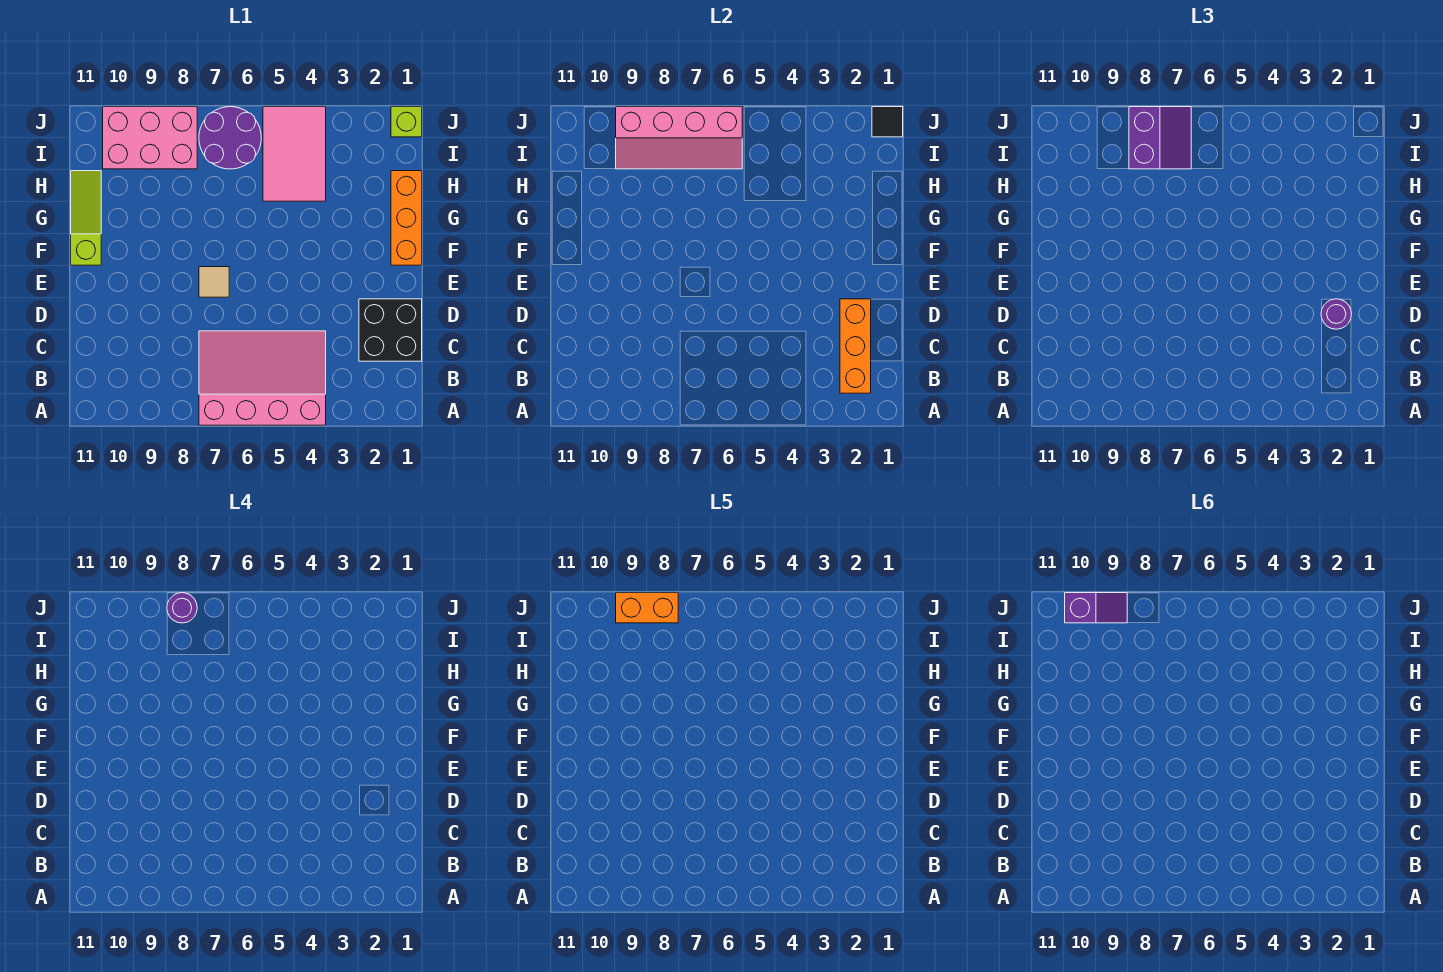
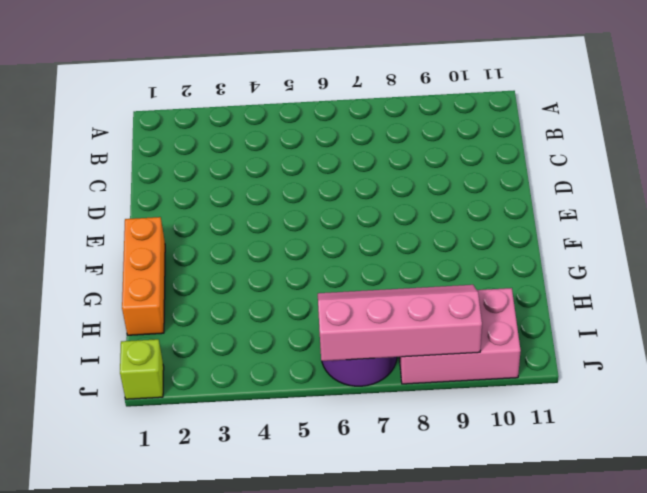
none -> pink slope A4:C7 level 1 top A
none -> black brick C1:D2 level 1
none -> tan tile E7 level 1

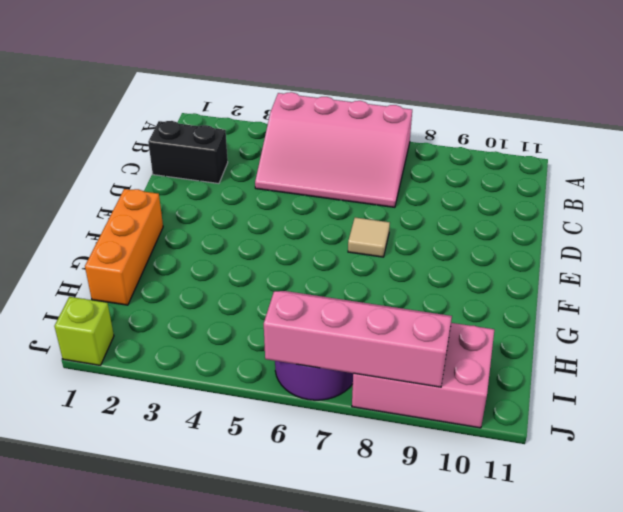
black brick C1:C2 level 1 -> black brick C1:D2 level 1
none -> lime slope F11:H11 level 1 top F
none -> pink tile H4:J5 level 1
none -> orange brick B2:D2 level 2

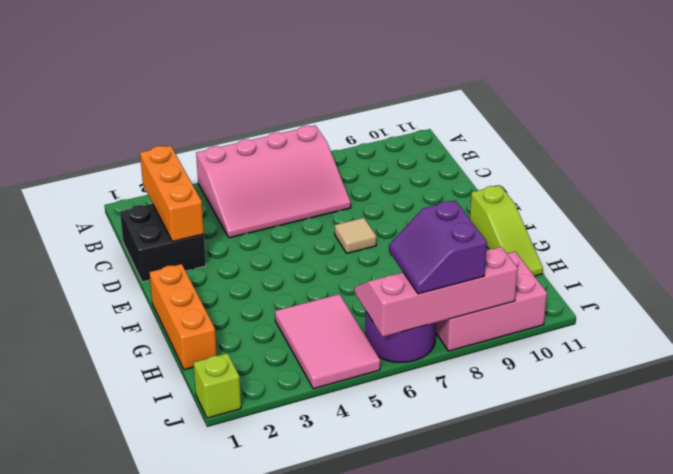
none -> black tile J1 level 2
none -> purple round brick D2 level 3
none -> purple round brick J8 level 4

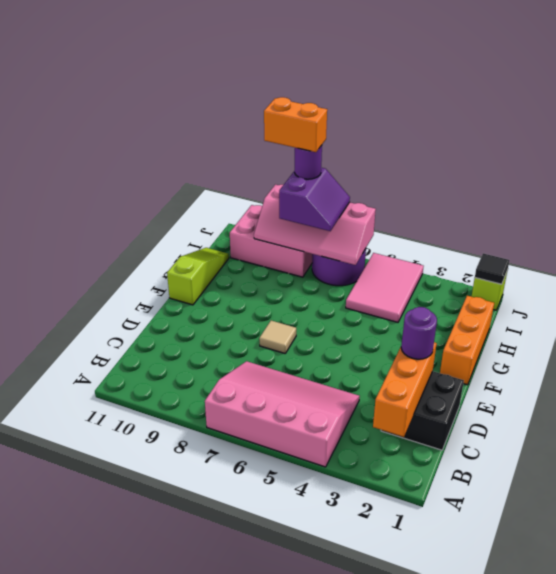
none -> purple slope J9:J10 level 6 top 10

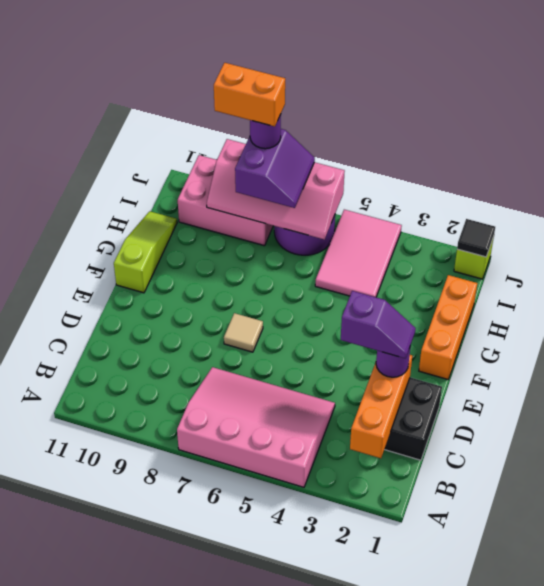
purple slope D2:D3 level 4 top 3 -> purple slope J9:J10 level 6 top 10

